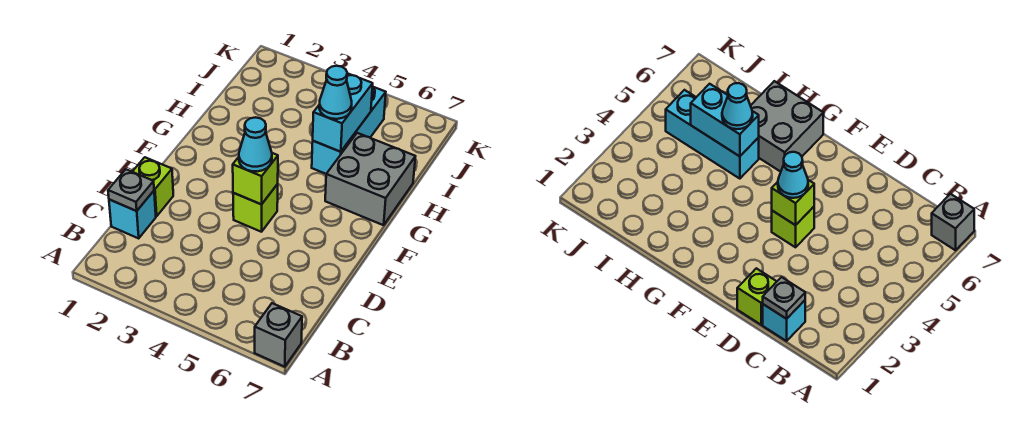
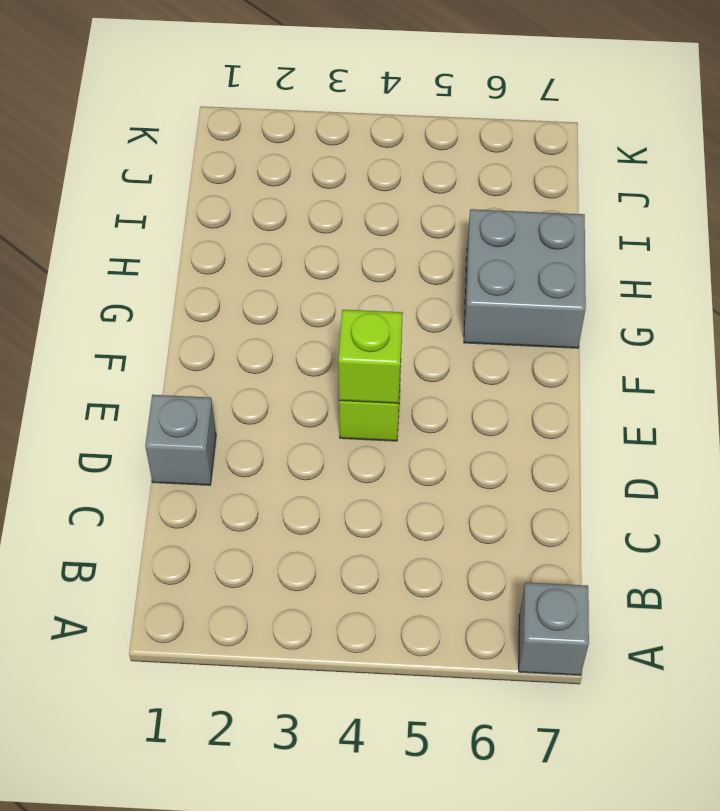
grey brick D1 level 1 -> lime brick D1 level 1
none -> cyan brick C1 level 1
none -> cyan brick H5:J5 level 1

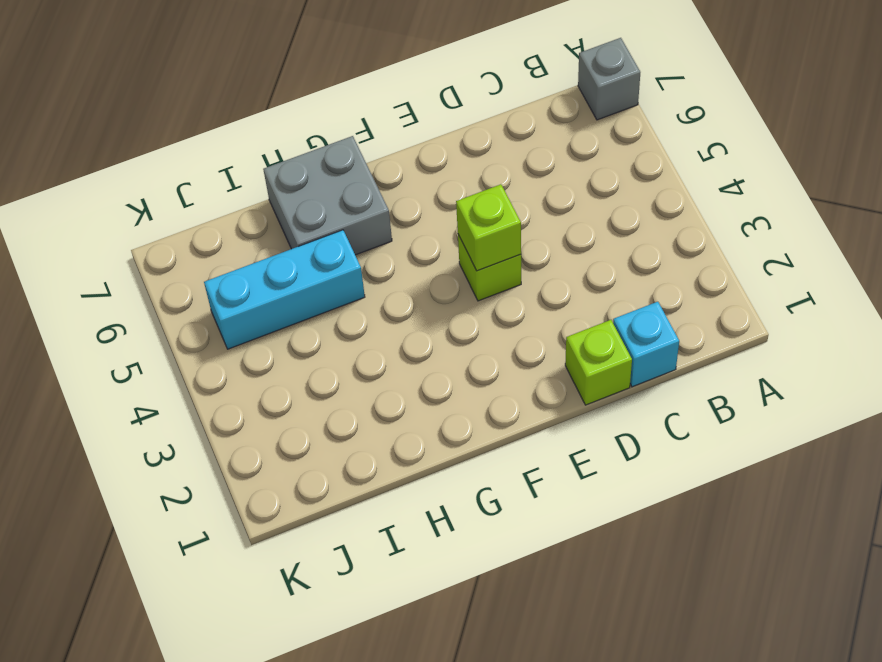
none -> grey plate C1 level 2
none -> cyan brick H5:I5 level 2

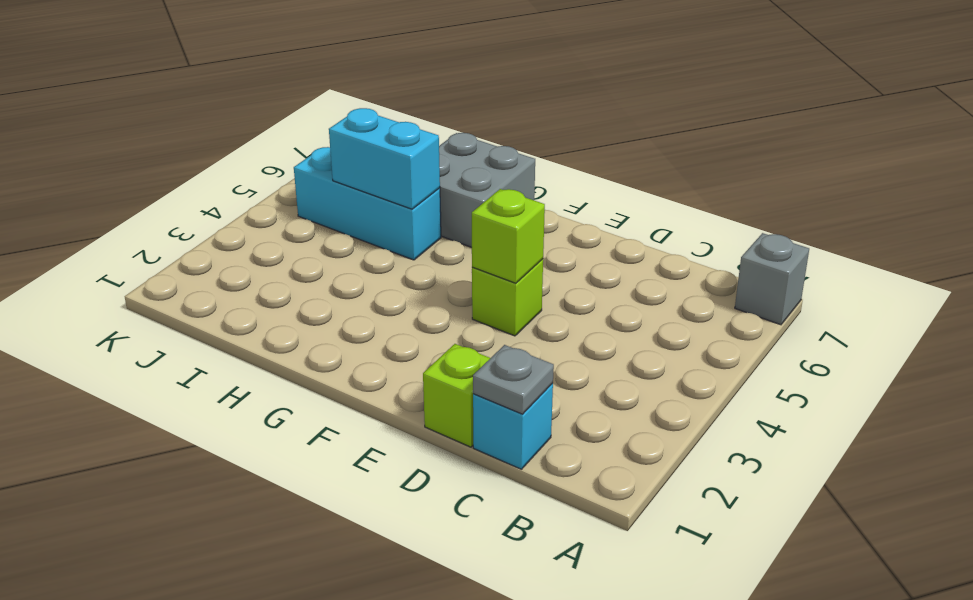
none -> cyan cone E4 level 3
none -> cyan cone H5 level 3

